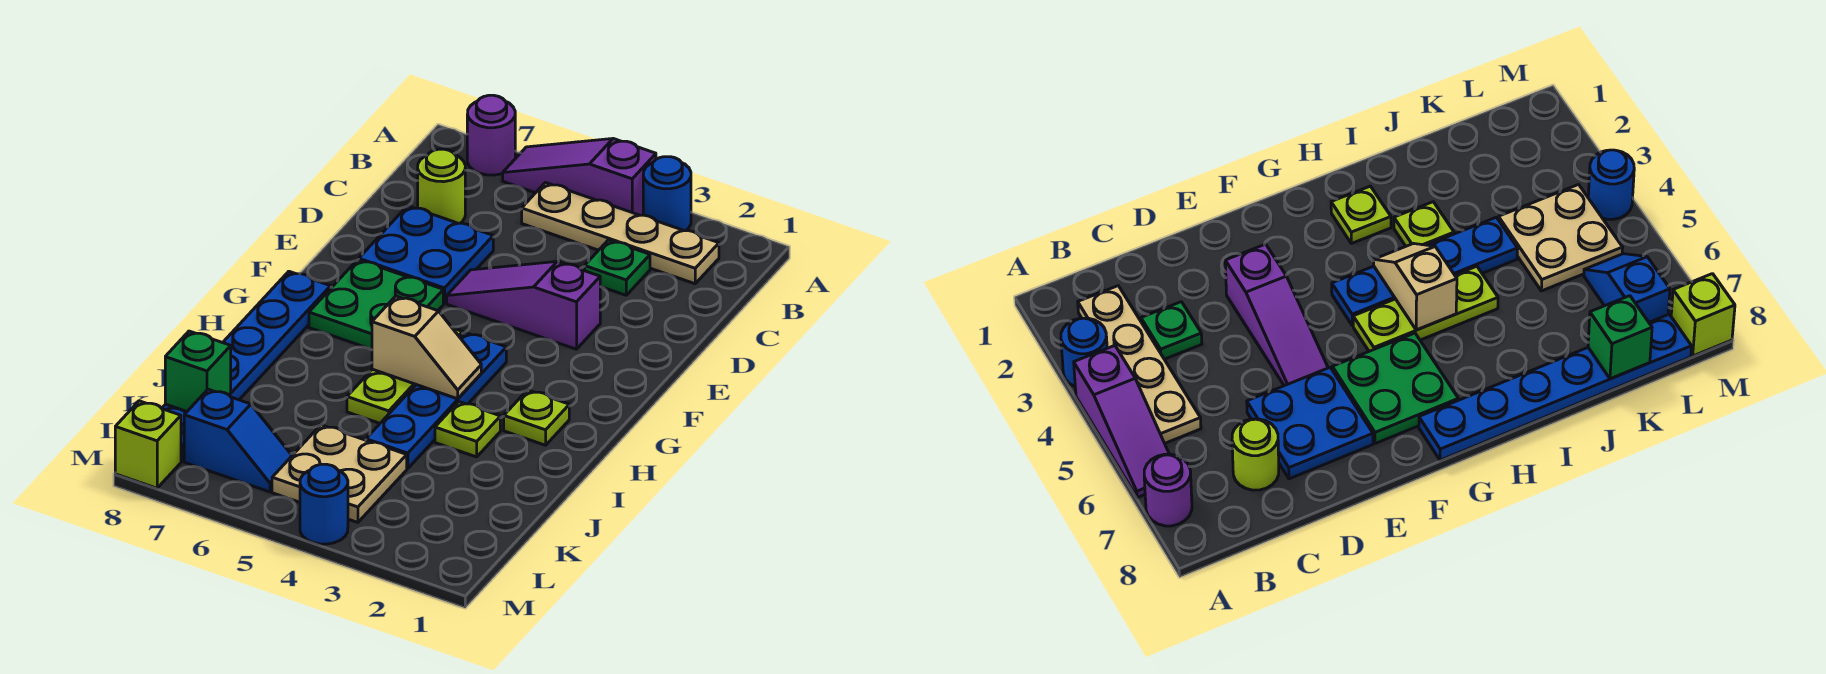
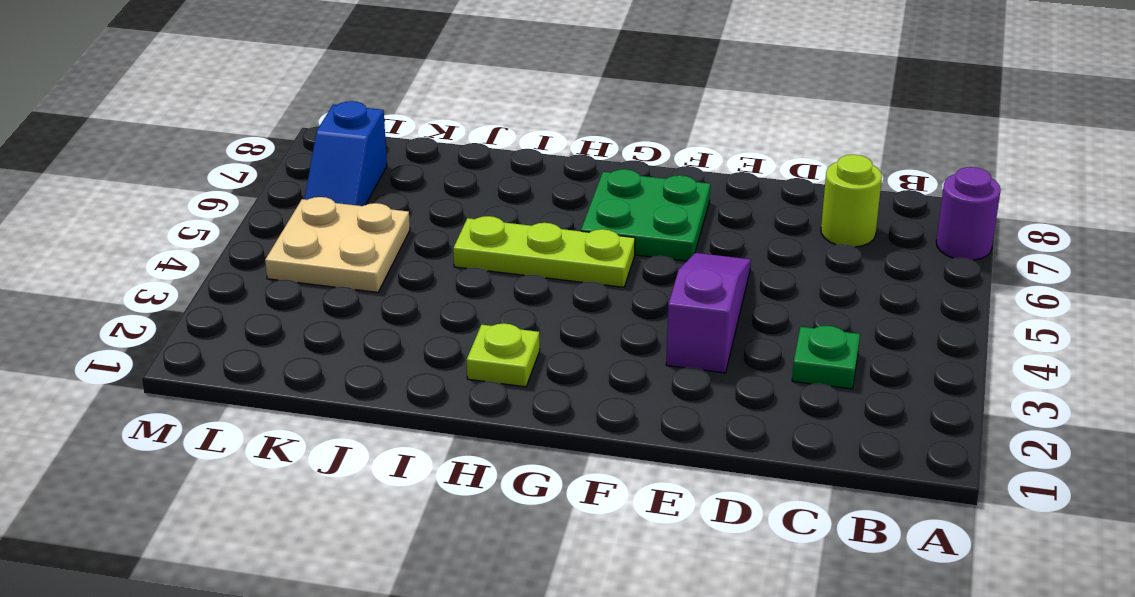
none -> blue round brick A3 level 1
none -> purple slope A4:A6 level 1 top 4
none -> tan plate B2:B5 level 1

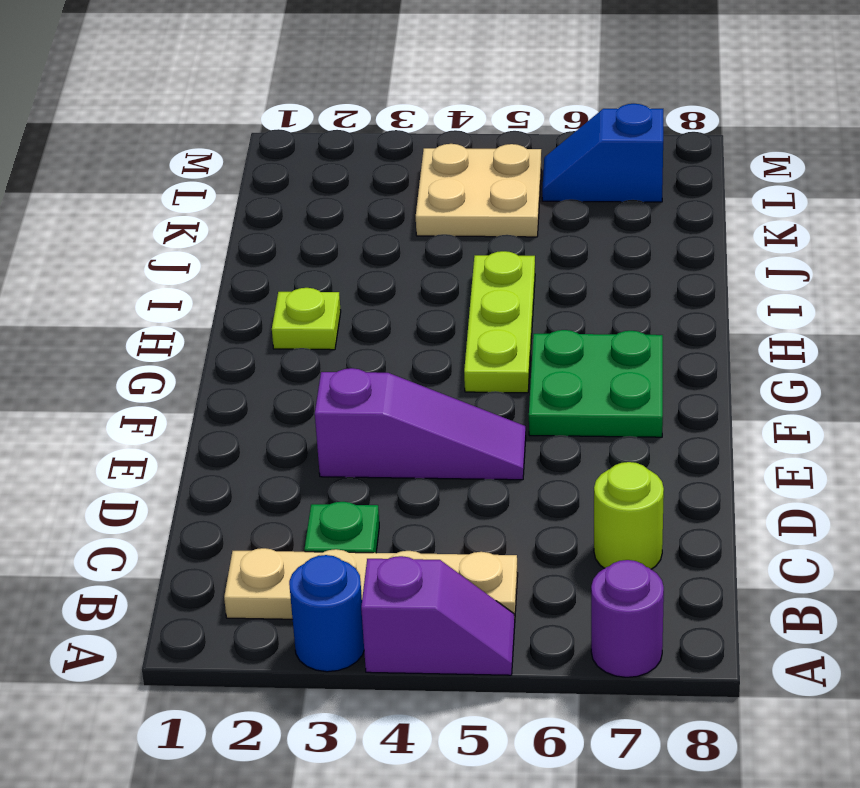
purple slope A4:A5 level 1 top 4 -> purple slope A4:A6 level 1 top 4
none -> blue plate D6:E7 level 1
none -> blue plate G4:J4 level 1
none -> blue plate G8:L8 level 1

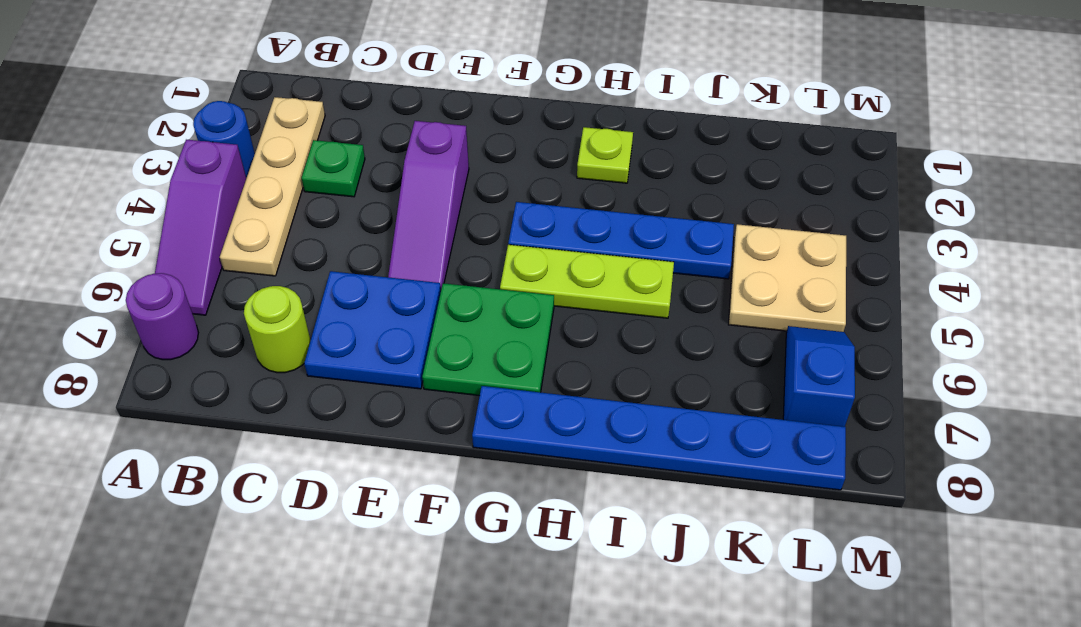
none -> lime plate I3 level 1
none -> blue round brick M4 level 1
none -> lime brick M8 level 1

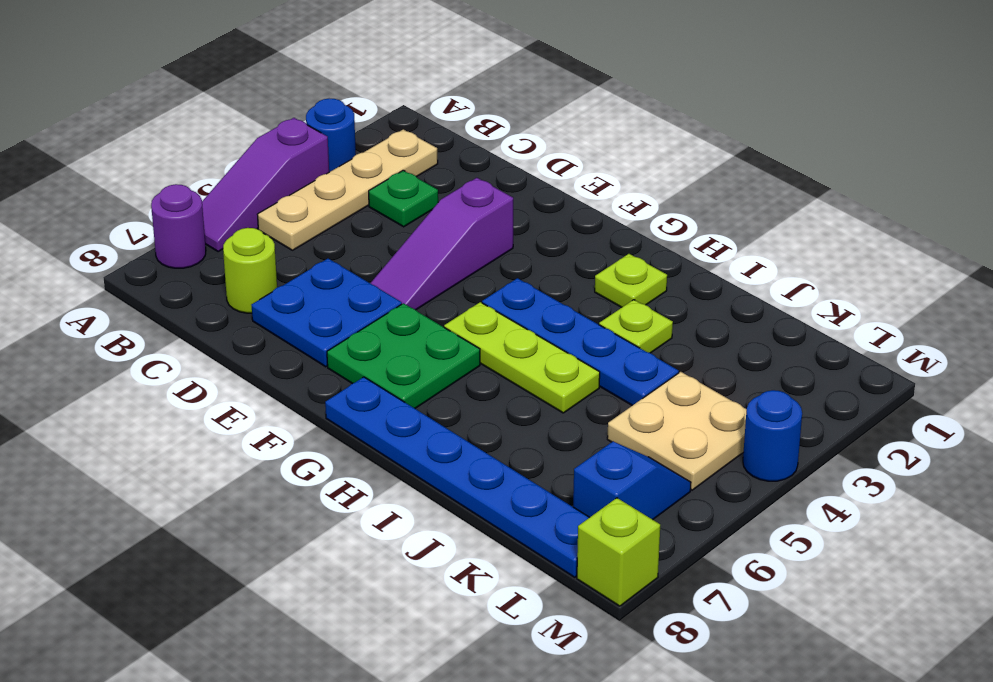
none -> tan slope H4:H5 level 2 top 5
none -> green brick K8 level 2

